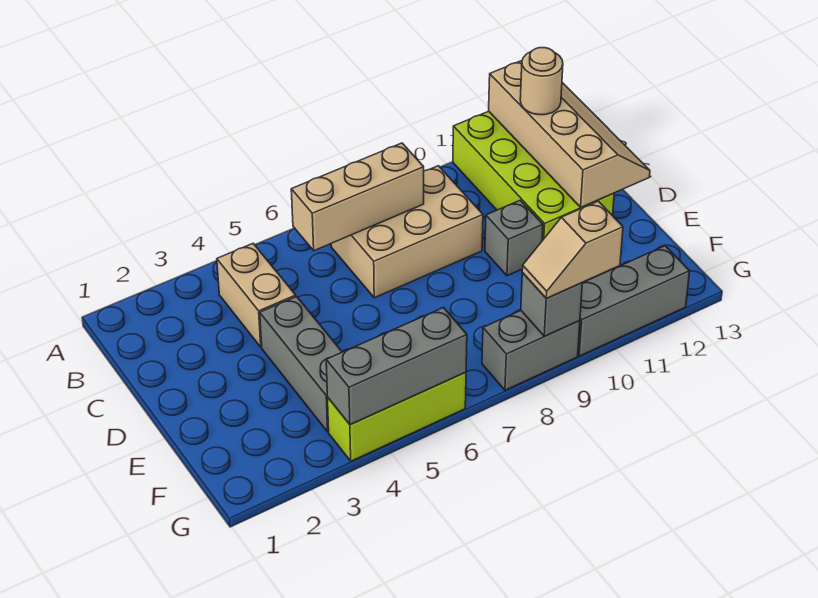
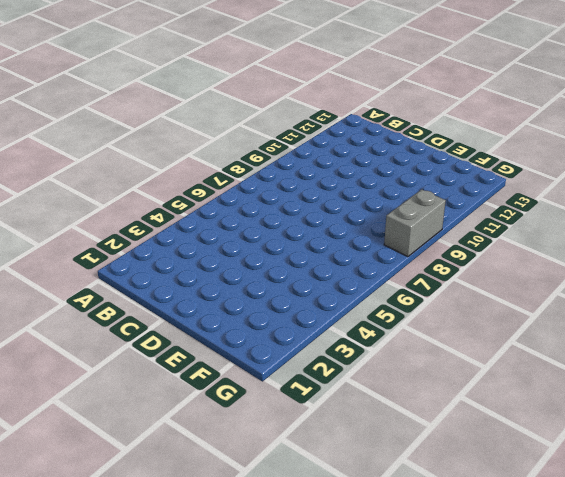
none -> lime brick A11:D12 level 1
none -> tan brick B4:C4 level 1
none -> tan brick B7:C9 level 1

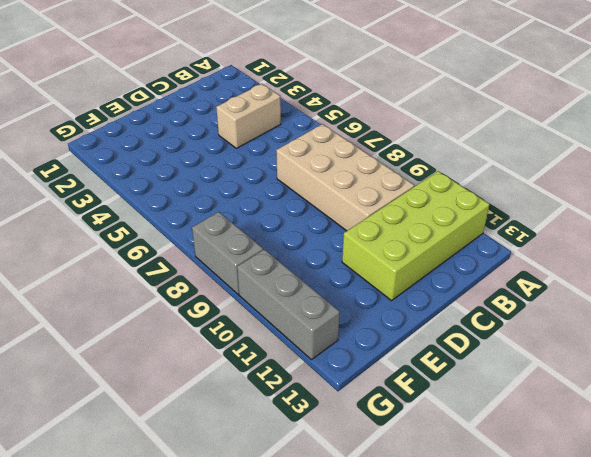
tan brick B7:C10 level 1 -> tan brick B7:C9 level 1
none -> grey brick D4:F4 level 1
none -> grey brick D10 level 1
none -> lime brick G4:G6 level 1

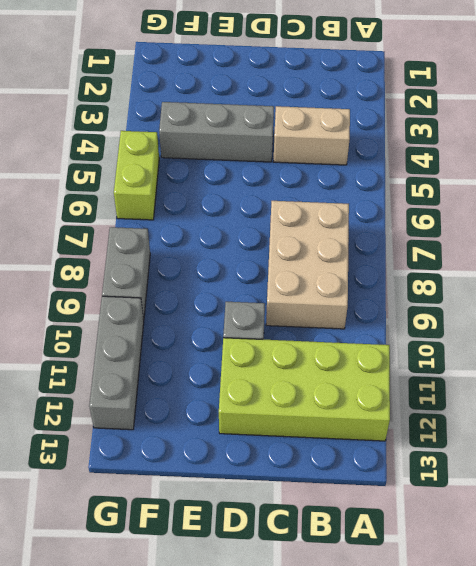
lime brick G5:G6 level 1 -> lime brick G4:G6 level 1
none -> tan slope A12:D13 level 2 top 12
none -> tan brick B6:B8 level 2
none -> grey brick G4:G6 level 2

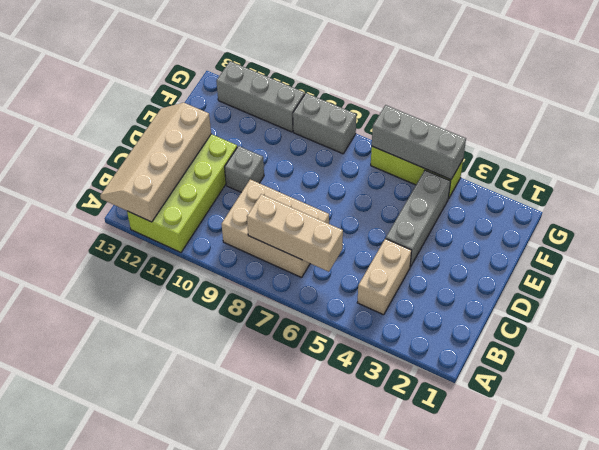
none -> grey brick G9 level 2
none -> tan round brick B12 level 3
none -> tan slope G9:G10 level 3 top 10

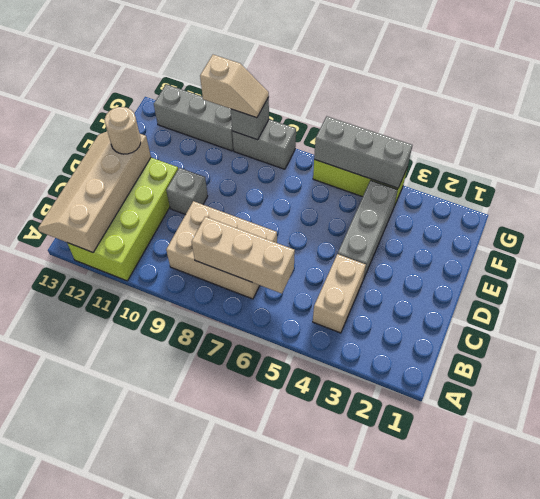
tan round brick D12 level 3 -> tan round brick B12 level 3

